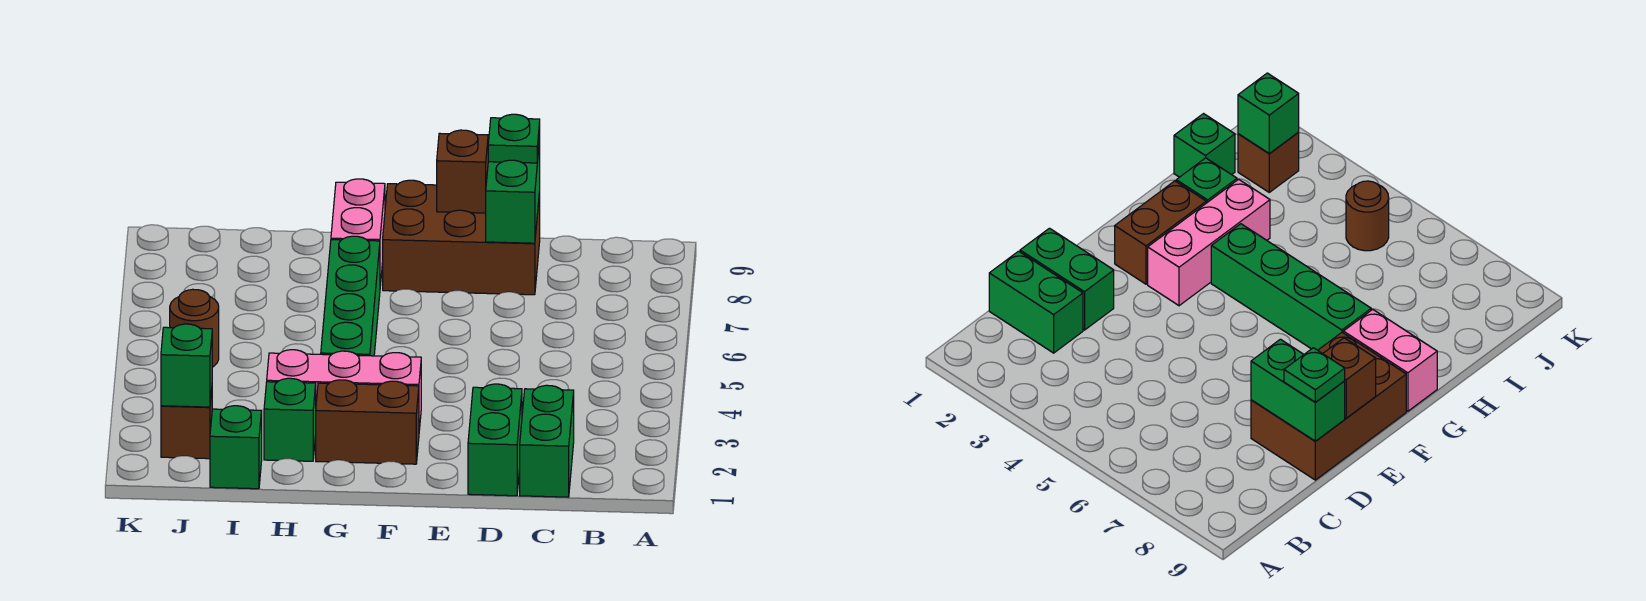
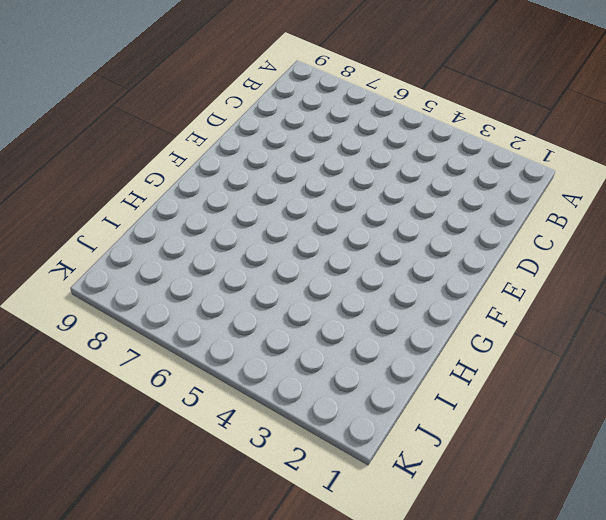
none -> green brick C1:C2 level 1
none -> green brick D1:D2 level 1
none -> brown brick D8:F9 level 1

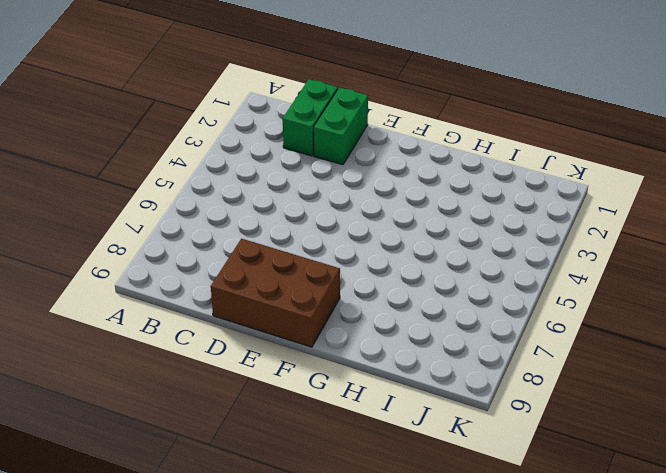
none -> brown brick F2:G2 level 1
none -> pink brick F3:H3 level 1
none -> green brick G4:G7 level 1

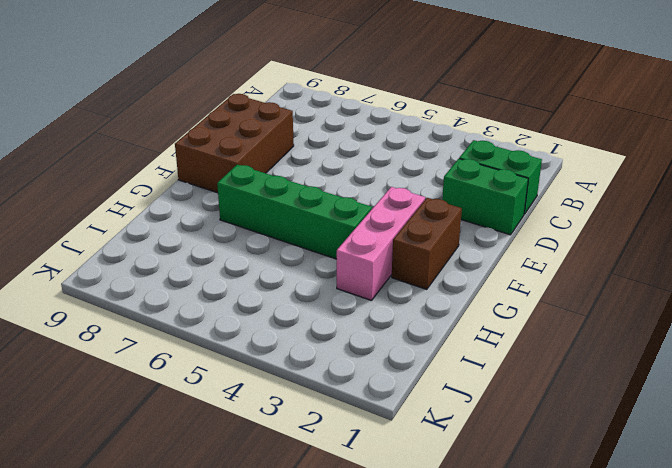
none -> pink brick G8:G9 level 1
none -> green brick H2 level 1
none -> green brick I1 level 1

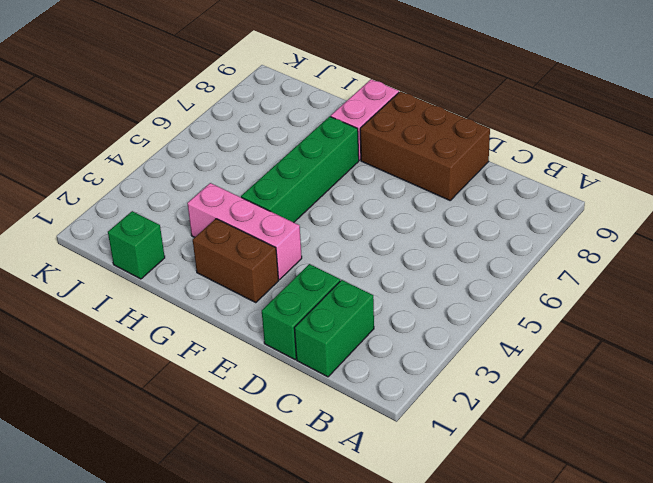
none -> green brick H2 level 1
none -> brown brick J2 level 1
none -> brown round brick J5 level 1

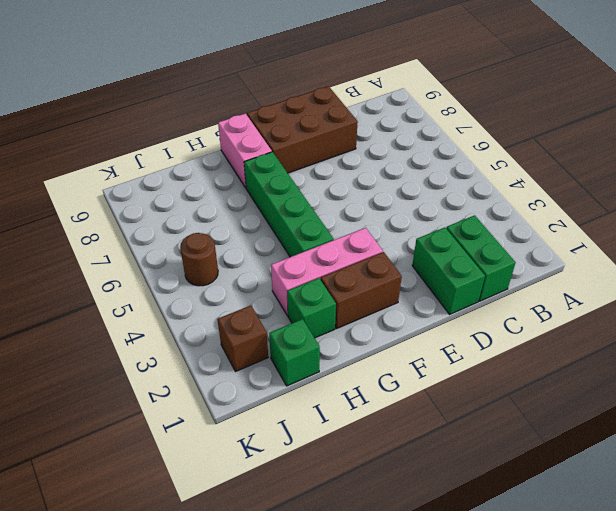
none -> green brick D8:D9 level 2
none -> brown brick E9 level 2
none -> green brick J2 level 2

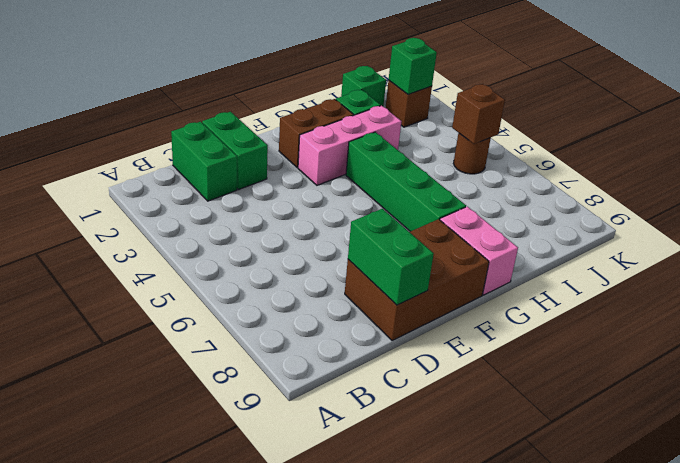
brown brick J5 level 2 -> brown brick E9 level 2
none -> green plate D9 level 3

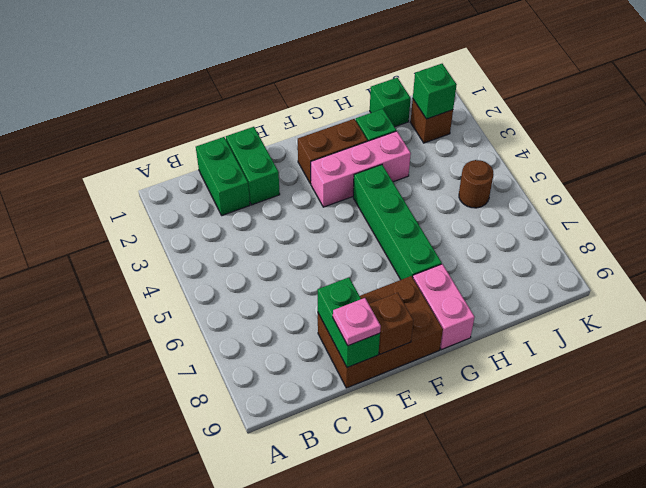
pink plate D9 level 3 -> green plate D9 level 3

